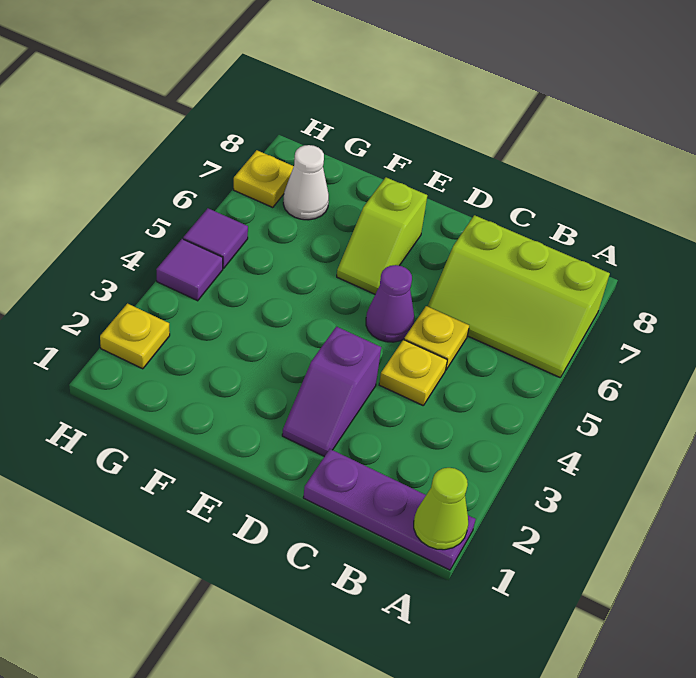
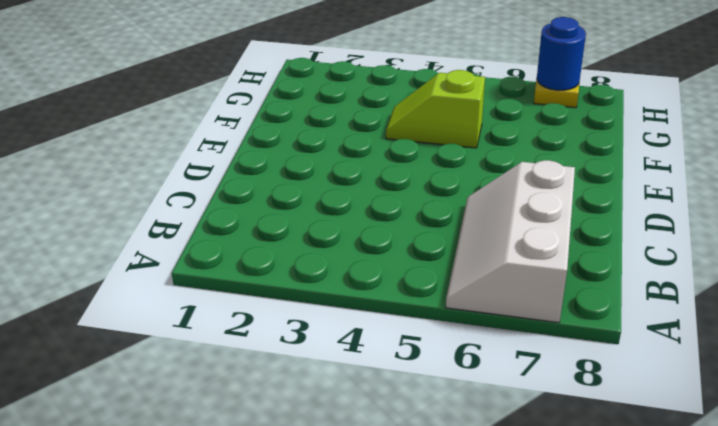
white slope A6:C7 level 1 top 7 -> lime slope A6:C7 level 1 top 7
lime slope F4:F5 level 1 top 5 -> lime slope E6:E7 level 1 top 7
blue round brick H7 level 2 -> none
none -> purple plate A1:C1 level 1
none -> yellow plate C4 level 1
none -> yellow plate C5 level 1

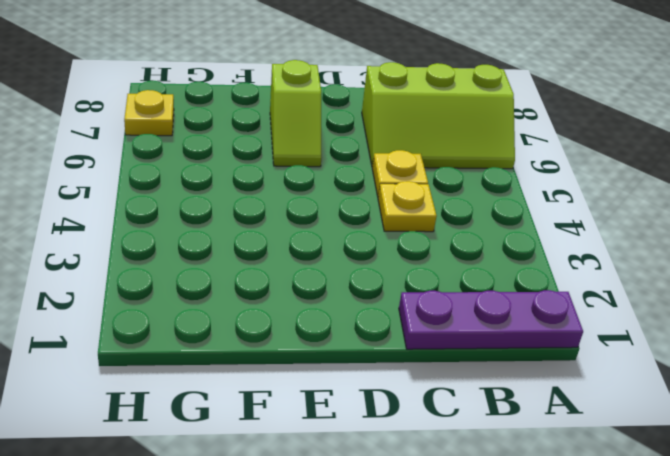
none -> purple slope D2:D3 level 1 top 3
none -> purple cone D5 level 1
none -> white cone G7 level 1

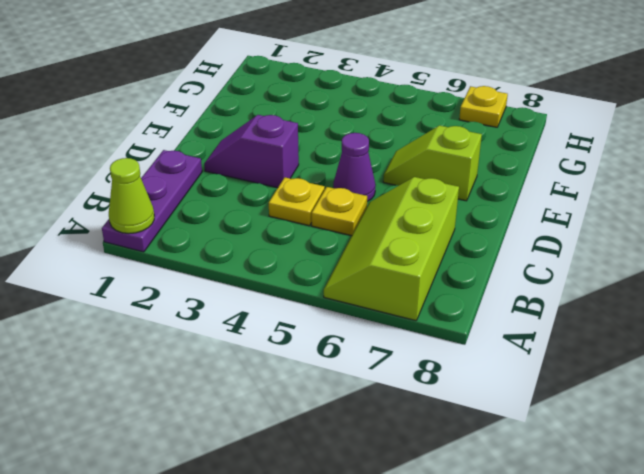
none -> white cone G7 level 1
none -> yellow plate H2 level 1
none -> purple tile H4 level 1

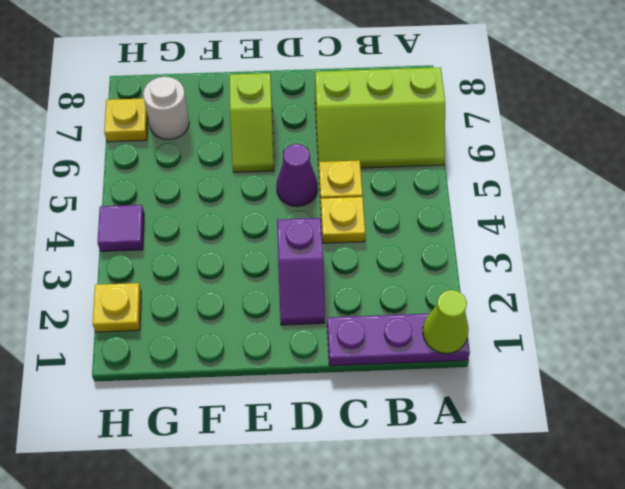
white round brick G7 level 1 -> white cone G7 level 1
none -> purple tile H5 level 1

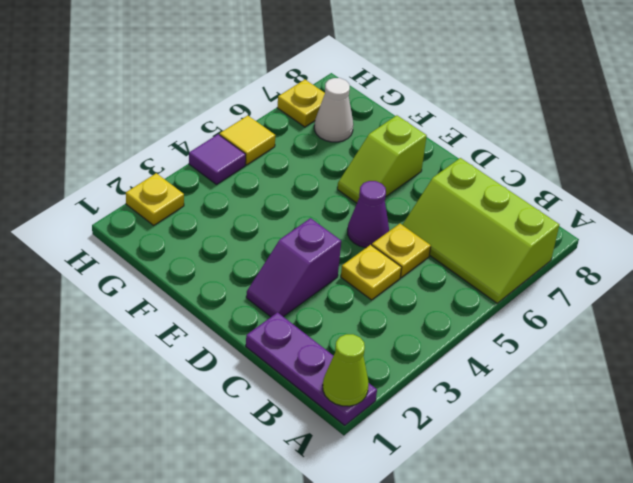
yellow tile H5 level 1 -> purple tile H5 level 1

